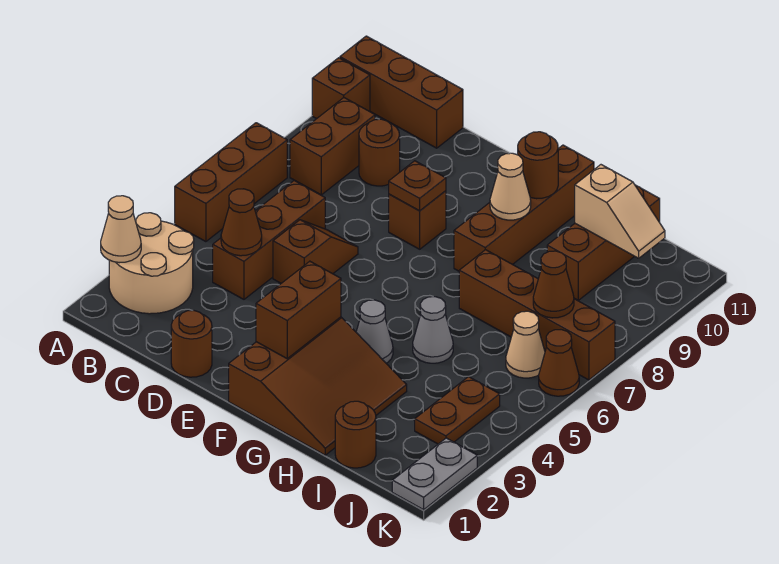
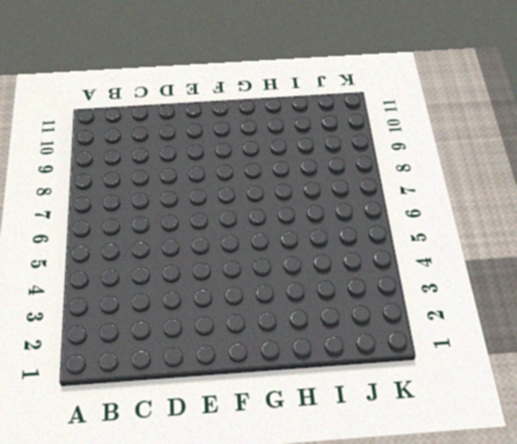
none -> tan round brick A2:B3 level 1
none -> brown brick A5:A7 level 1
none -> brown brick A10 level 1

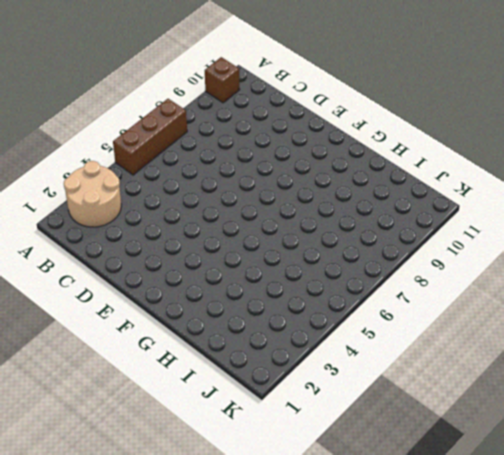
none -> brown brick A11:C11 level 1
none -> brown brick B8:B9 level 1
none -> brown brick C4:C6 level 1

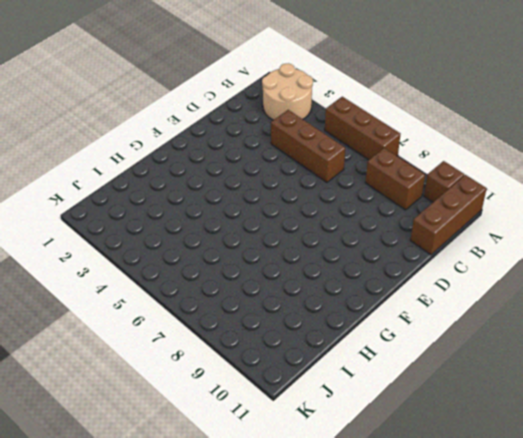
none -> brown round brick C9 level 1
none -> brown round brick D1 level 1
none -> brown slope D5:D6 level 1 top 5

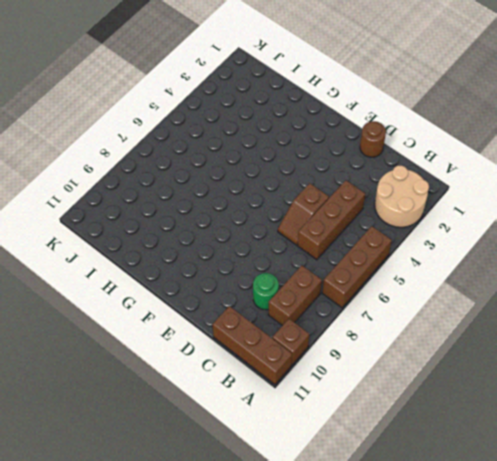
green round brick C9 level 1 -> brown round brick C9 level 1
none -> brown brick E8 level 1
none -> brown slope F1:H3 level 1 top F
none -> grey cone G4 level 1

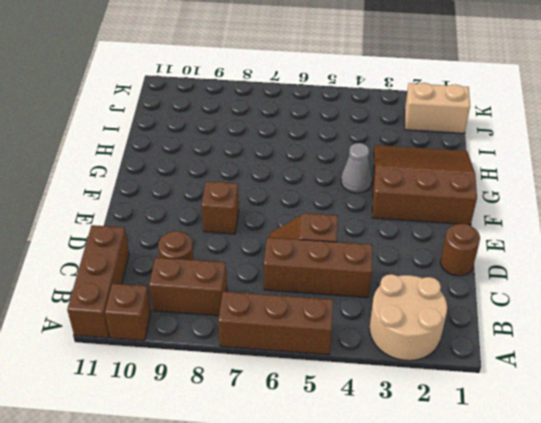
tan brick J1:J2 level 1 -> none
none -> brown brick G8:G11 level 1
none -> grey cone H5 level 1
none -> brown brick H7:K7 level 1

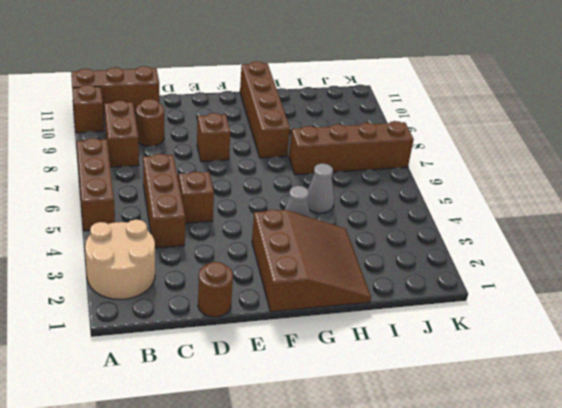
none -> brown round brick I1 level 1
none -> brown brick I9:I11 level 1
none -> brown plate J3:J4 level 1

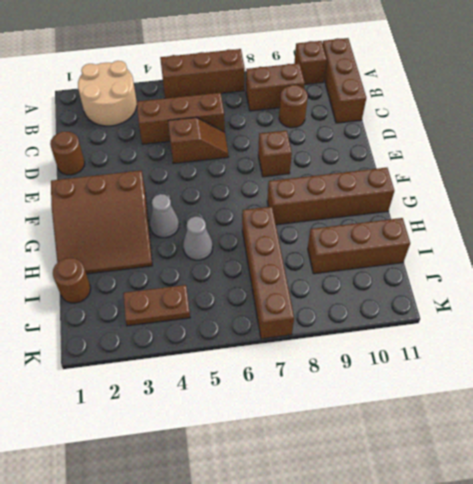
none -> tan cone J6 level 1
none -> grey plate K1:K2 level 1
none -> brown cone K6 level 1

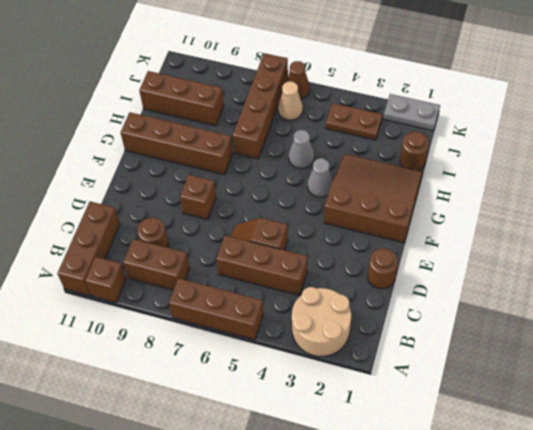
none -> tan cone A2 level 2
none -> brown cone C4 level 2
none -> brown plate E8 level 2

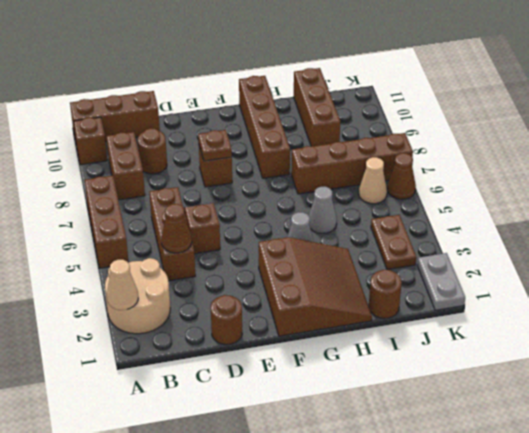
none -> brown brick F2:F3 level 2
none -> tan cone G9 level 2
none -> brown round brick G10 level 2

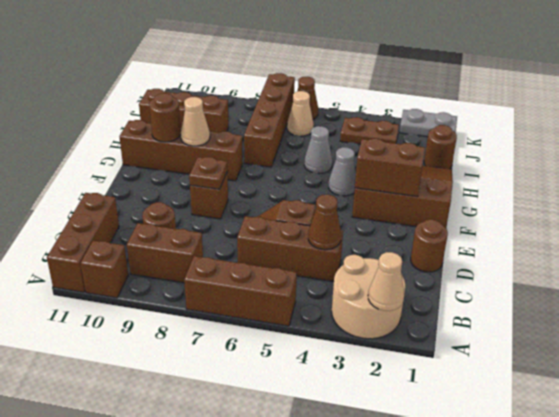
none -> tan slope I10:J10 level 2 top I
none -> brown cone J7 level 2

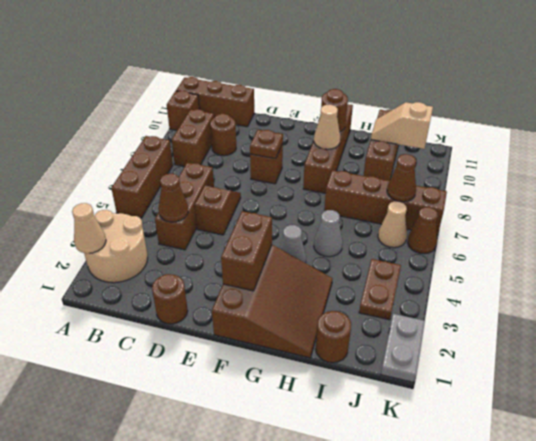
tan slope I10:J10 level 2 top J -> tan slope I10:J10 level 2 top I

